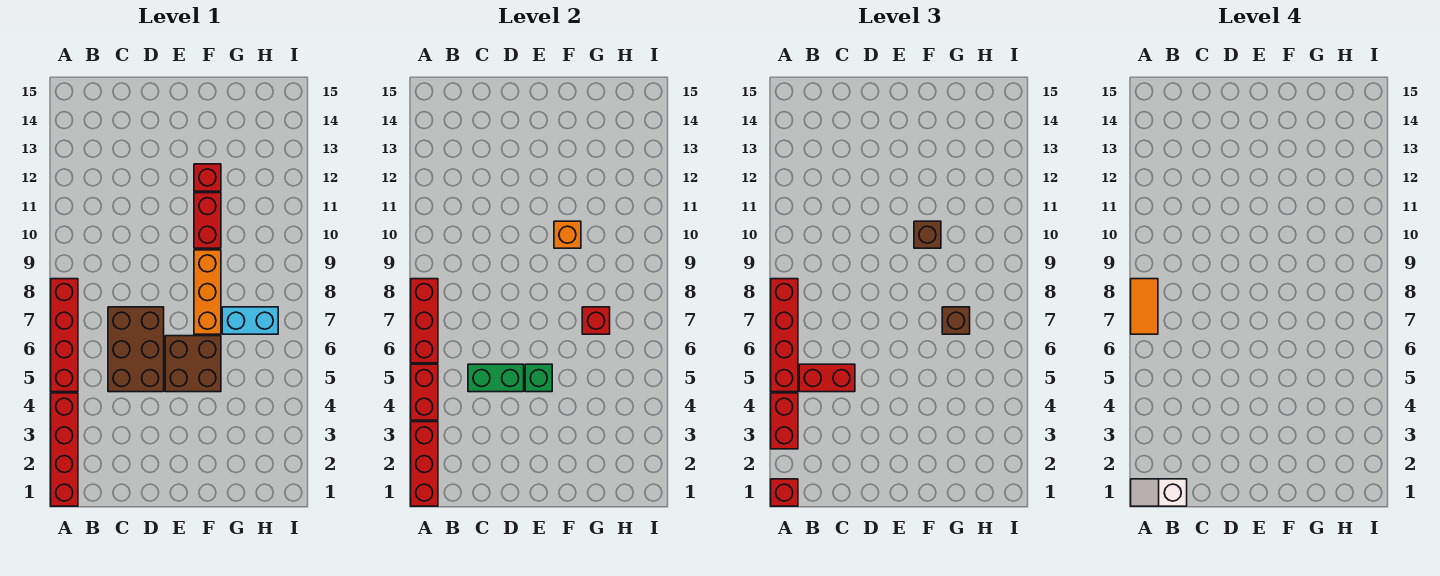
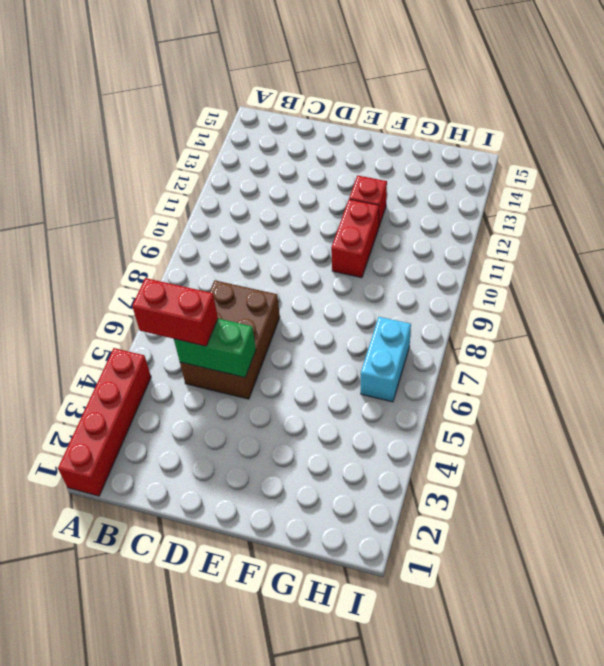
cyan brick H6:H7 level 1 -> cyan brick G7:H7 level 1
none -> red brick A5:A8 level 1
none -> brown brick E5:F6 level 1
none -> orange brick F7:F9 level 1

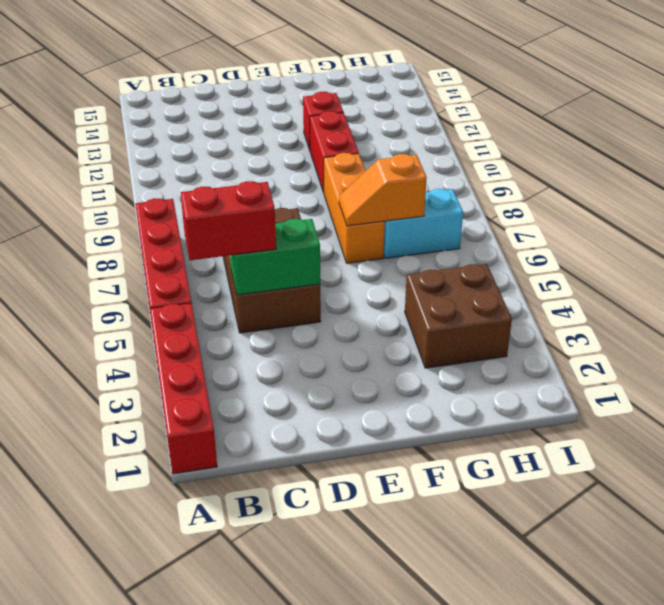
orange slope F7:G7 level 2 top G -> red brick G7 level 2
brown brick G3:H4 level 1 -> brown brick E5:F6 level 1
none -> red brick A1:A3 level 2
none -> red brick A4:A5 level 2
none -> red brick A6:A8 level 2

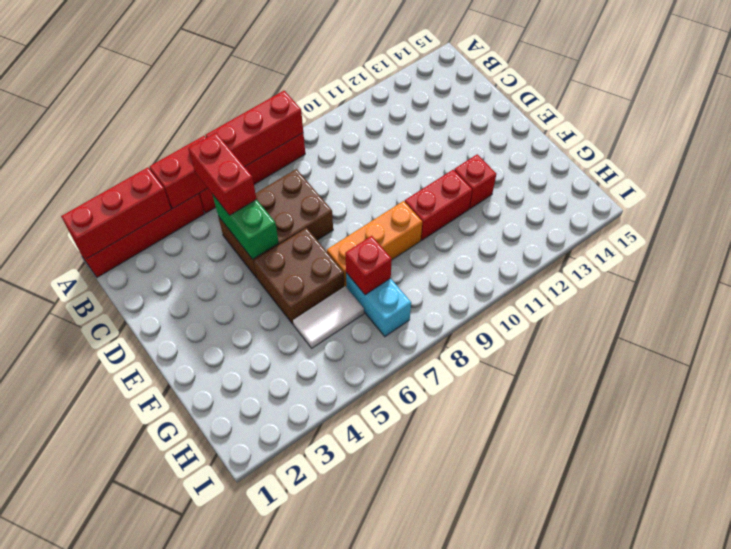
white tile G5:G6 level 1 -> none
none -> green brick E5 level 2
none -> orange brick F10 level 2
none -> red brick A1 level 3

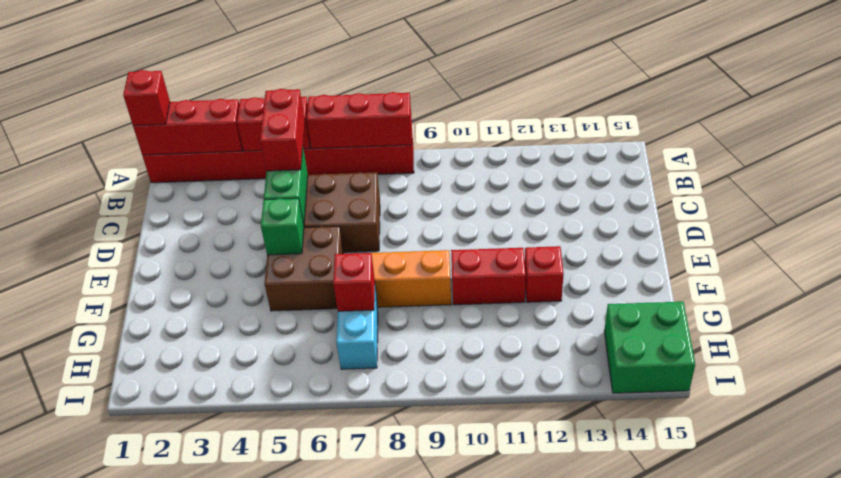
green brick H14:I15 level 1 -> none
none -> orange brick F10 level 2
none -> red brick A3:A4 level 3
none -> red brick A5:A8 level 3

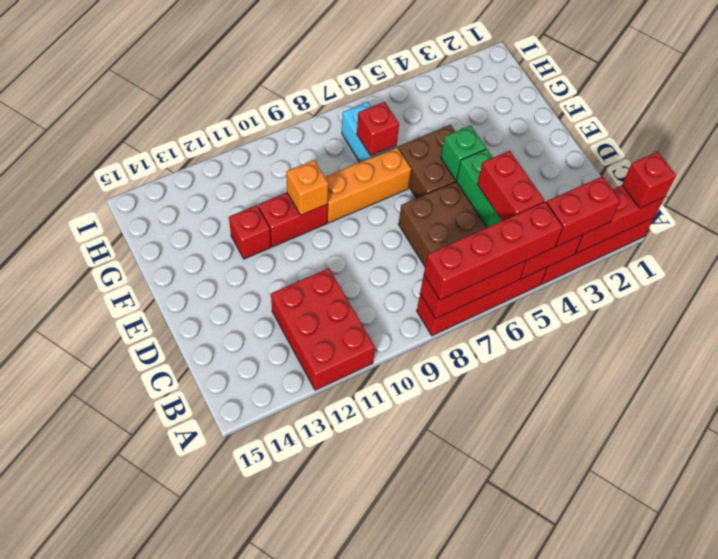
red brick A11:C12 level 1 -> none
none -> brown brick F10 level 3
none -> brown brick G7 level 3
none -> white slope A1:B1 level 4 top B

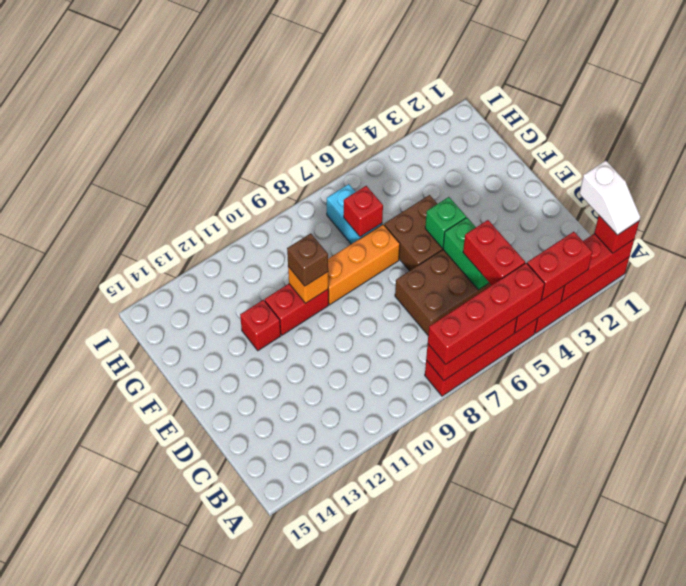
none -> brown brick G7 level 3
none -> orange tile A7:A8 level 4

